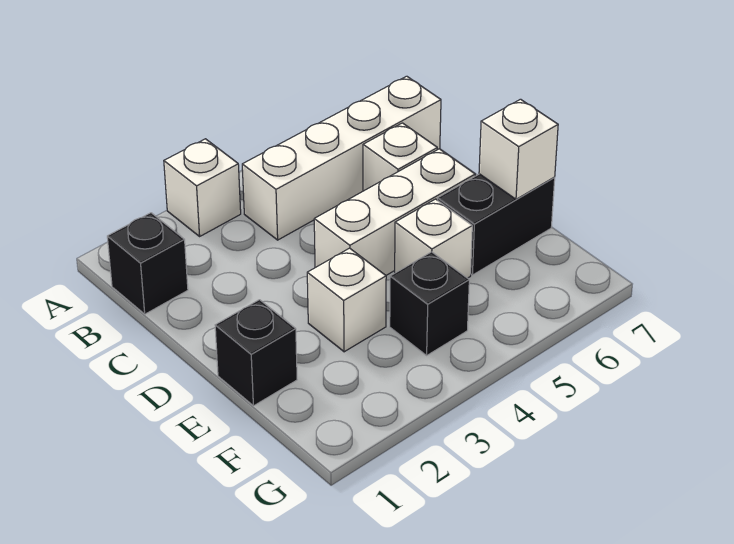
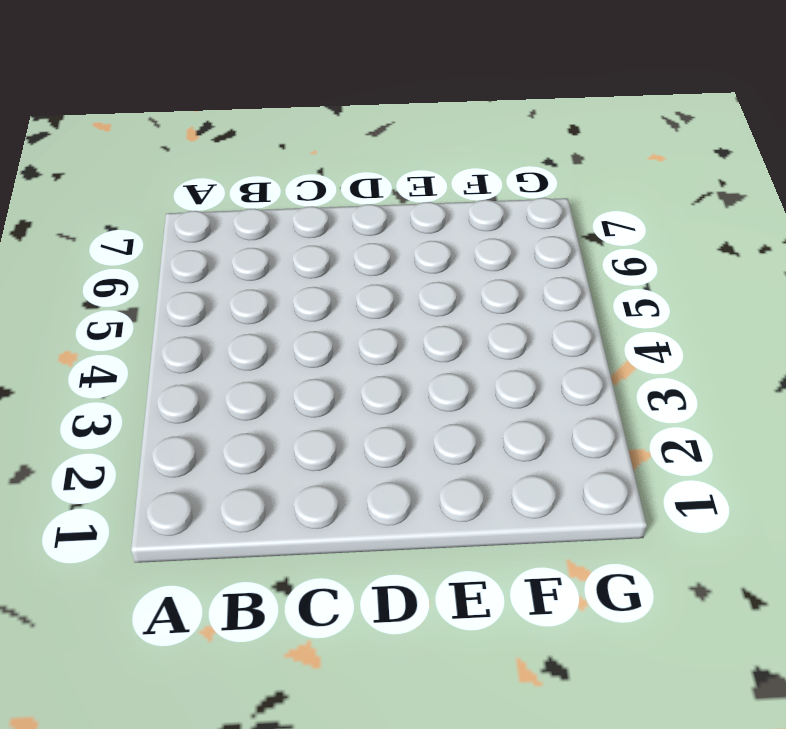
none -> white brick A3 level 1
none -> black brick B1 level 1

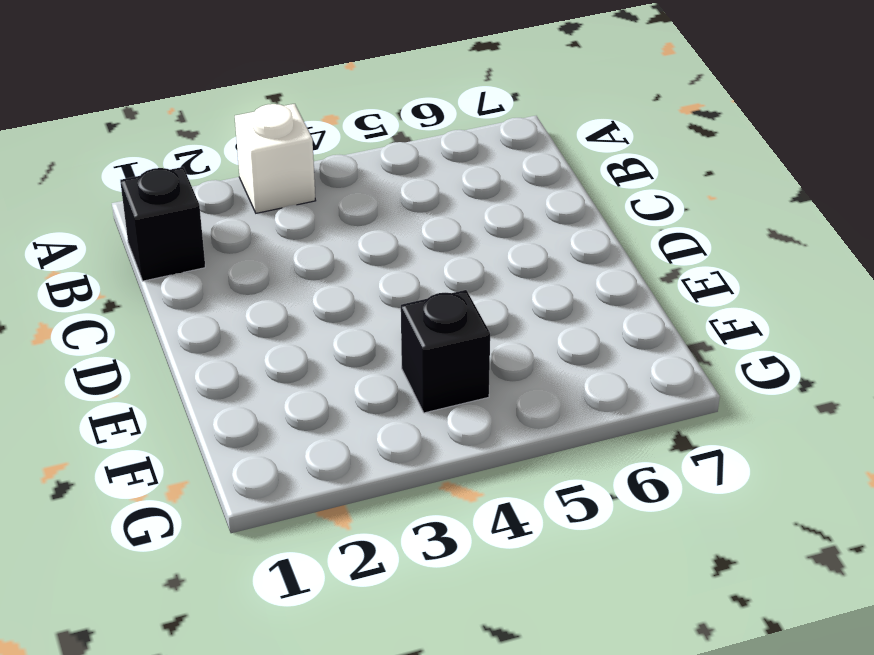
none -> white brick B4:B7 level 1
none -> white brick C6 level 1

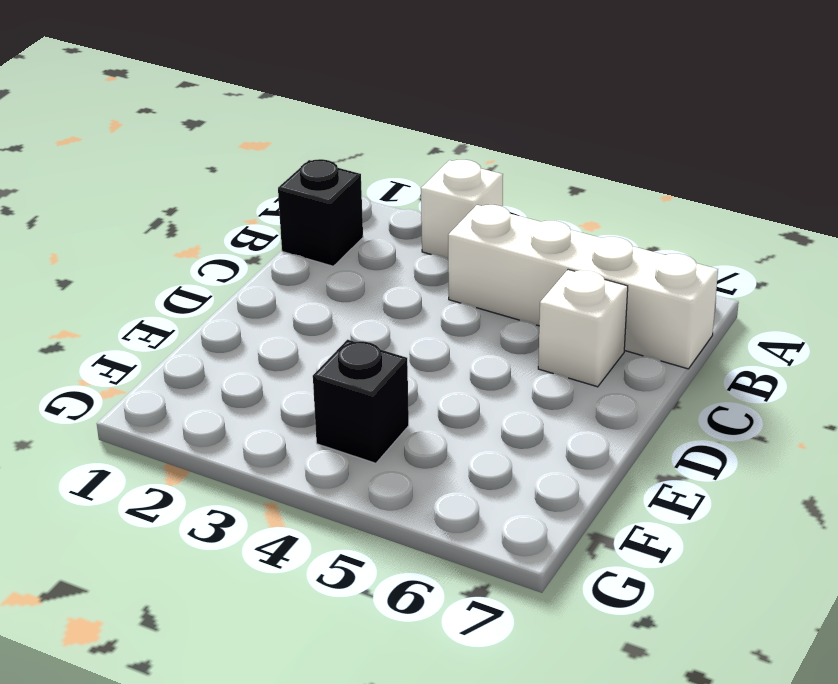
none -> white brick D4:D6 level 1
none -> black brick E1 level 1

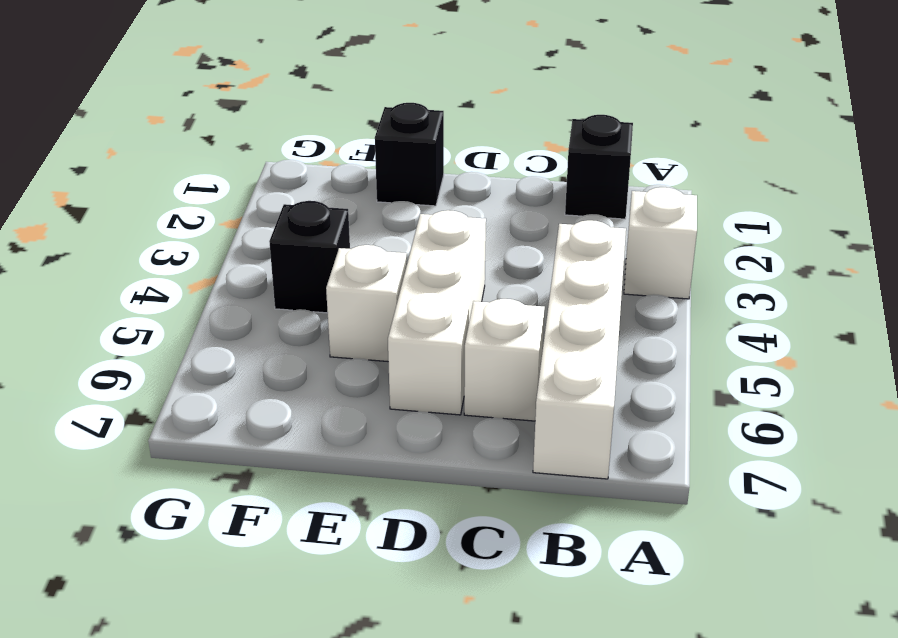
none -> white brick E3 level 1
none -> black brick E6:E7 level 1

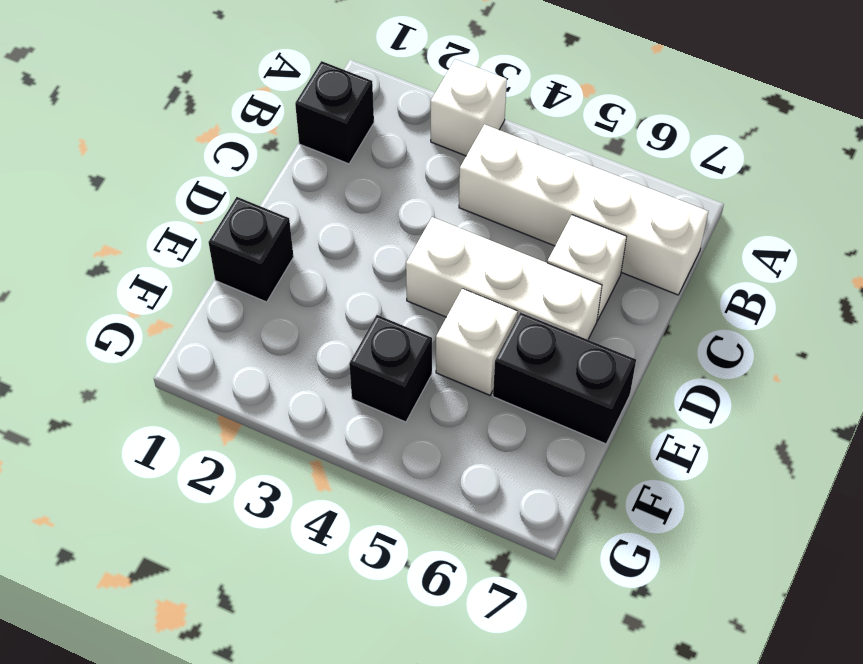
none -> white brick E3 level 1
none -> white brick E7 level 2

